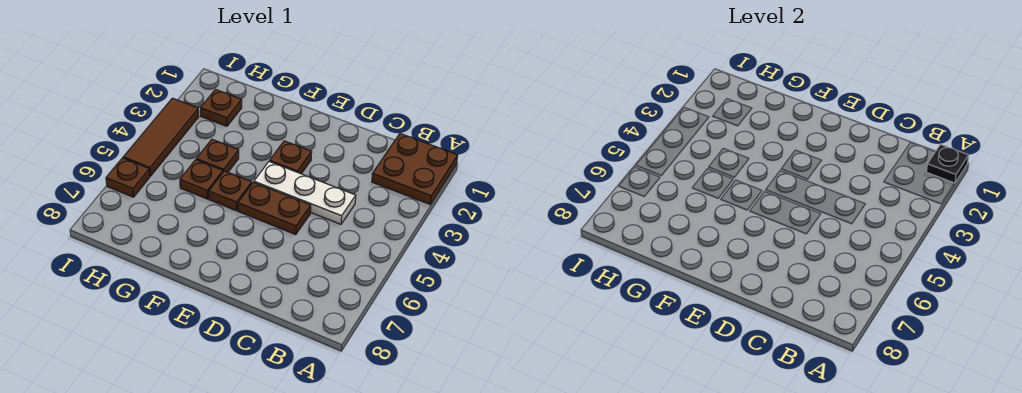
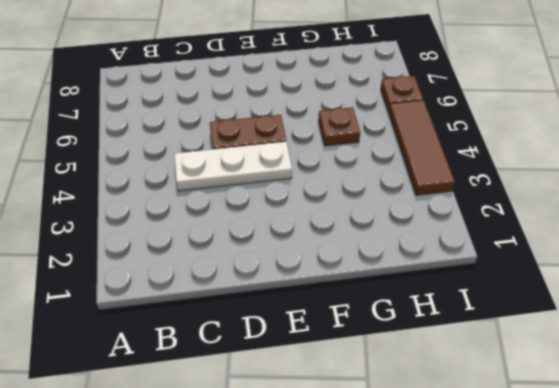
none -> brown plate A1:B2 level 1
none -> brown plate E3 level 1

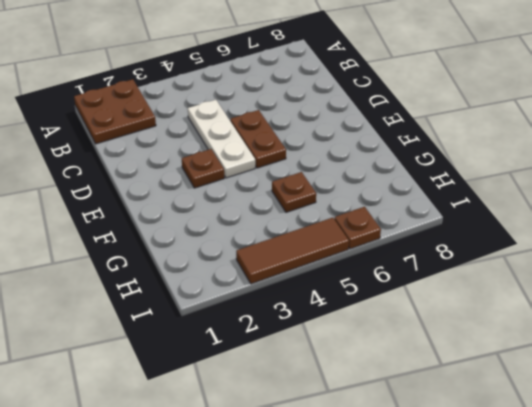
none -> brown plate F5 level 1
none -> brown plate G4 level 1

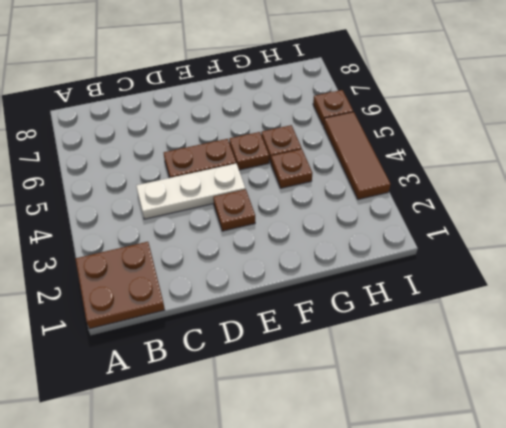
none -> brown plate H2 level 1
none -> black plate A1 level 2

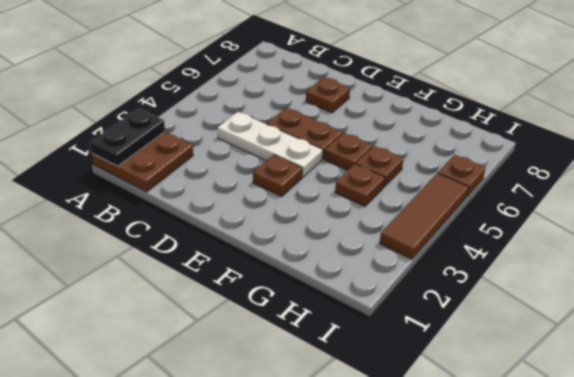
black plate A1:A2 level 2 -> black plate A1 level 2
brown plate D7 level 1 -> brown plate H2 level 1

